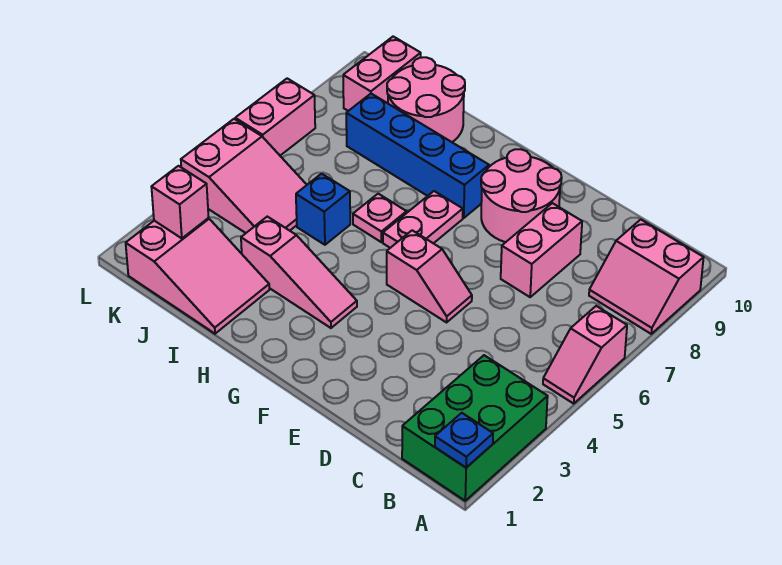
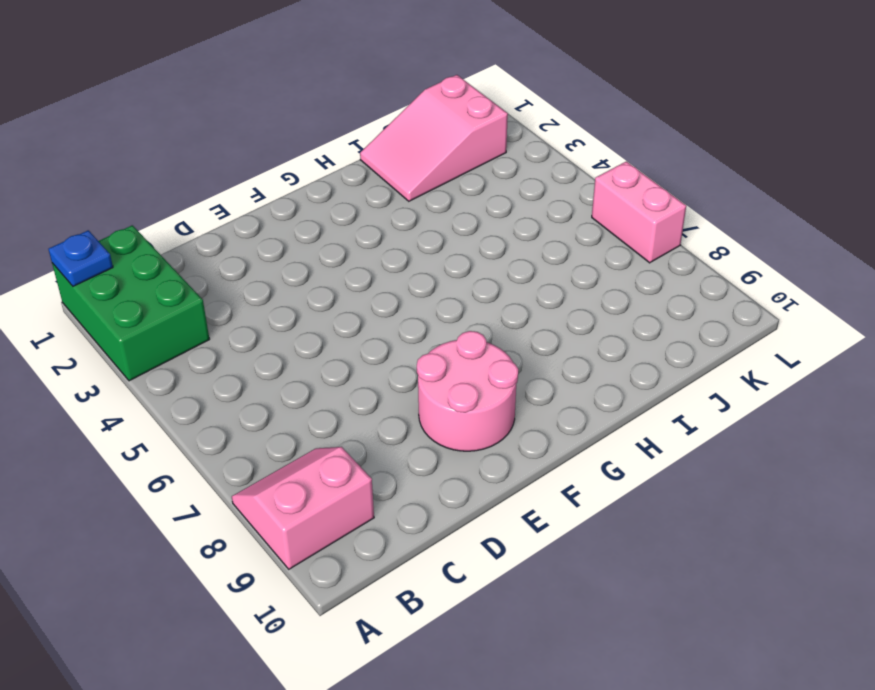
none -> pink slope A5:A6 level 1 top 6
none -> pink brick D7:D8 level 1
none -> pink slope E5:F5 level 1 top F

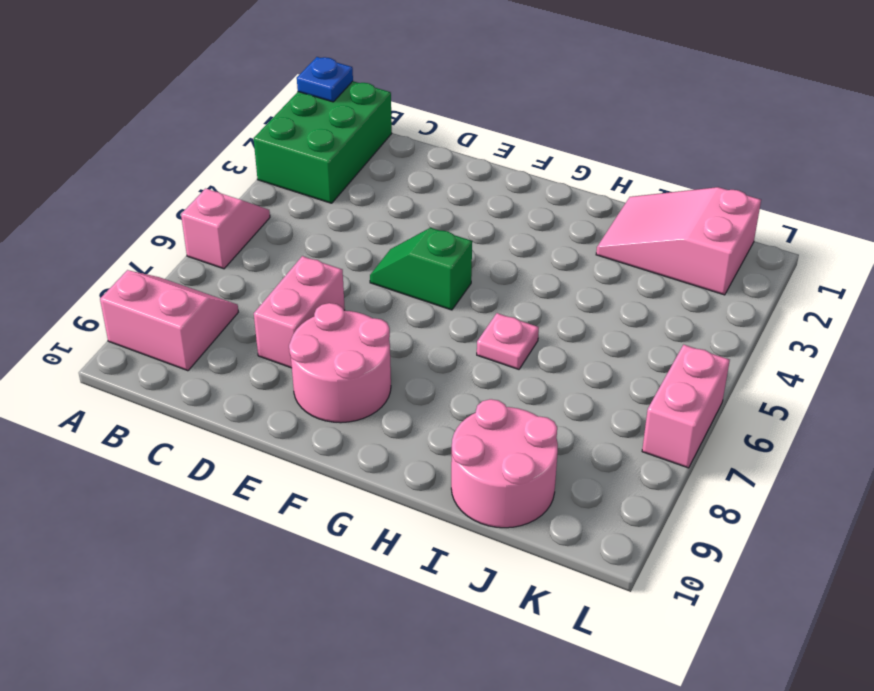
green slope E5:F5 level 1 top F -> pink slope E5:F5 level 1 top F
none -> pink slope G3:I3 level 1 top I
none -> pink plate G6:G7 level 1
none -> blue brick G8:J8 level 1

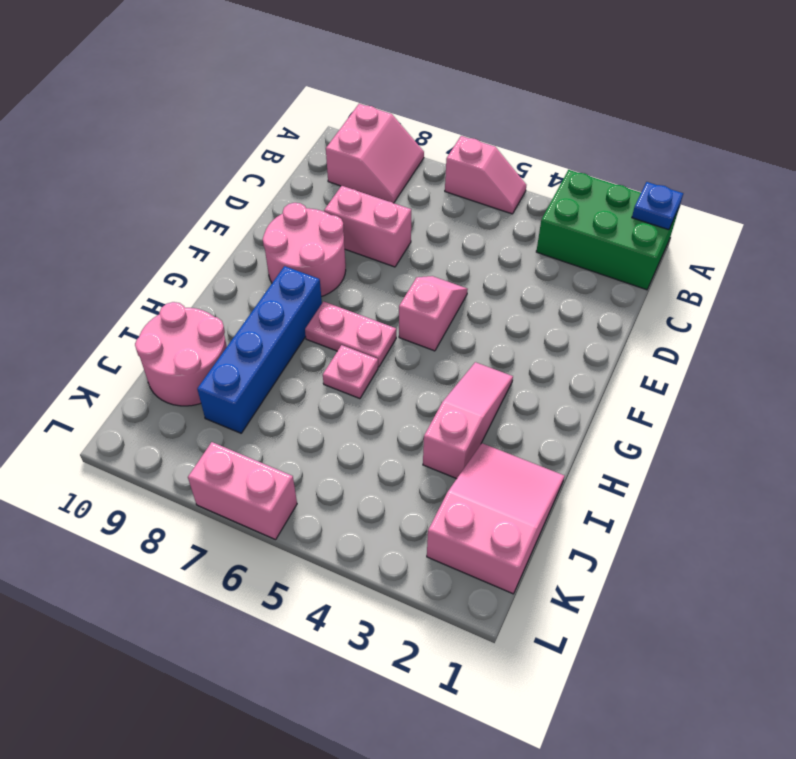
none -> blue brick I5 level 1
none -> pink slope J4:L5 level 1 top L
none -> pink brick K9:K10 level 1

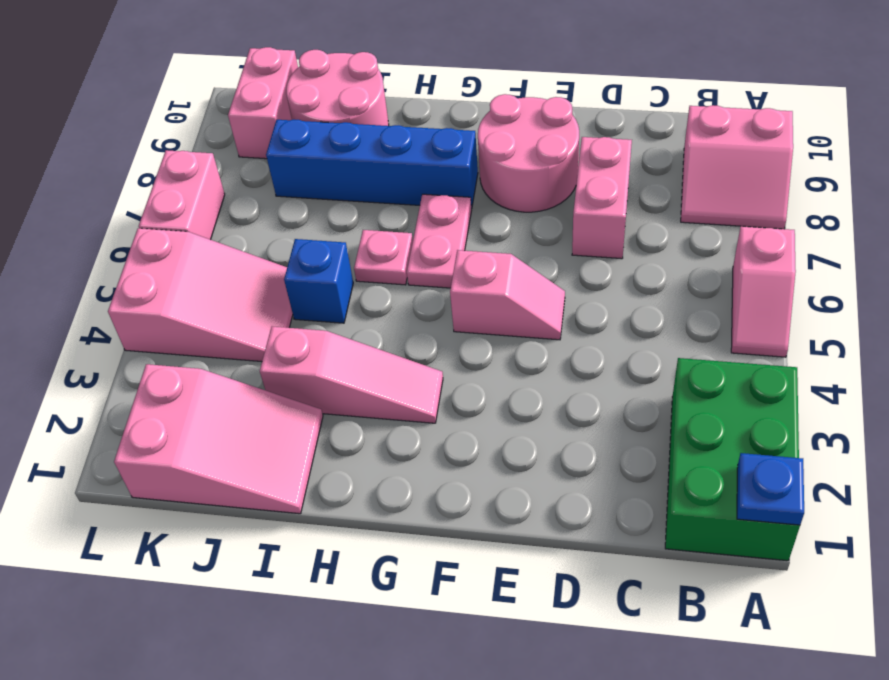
none -> pink brick K2 level 2

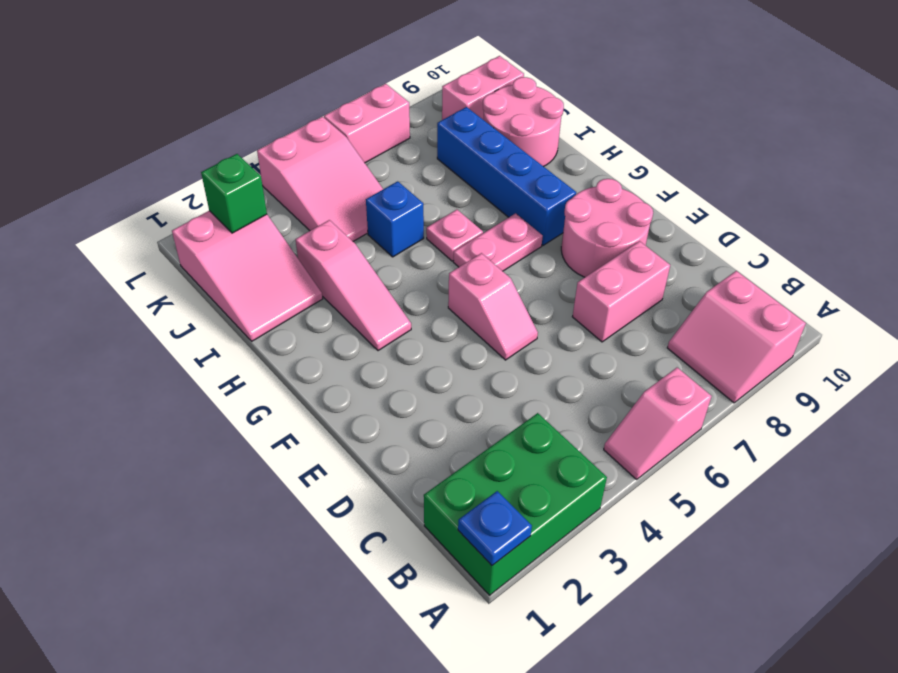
green brick K2 level 2 -> pink brick K2 level 2

